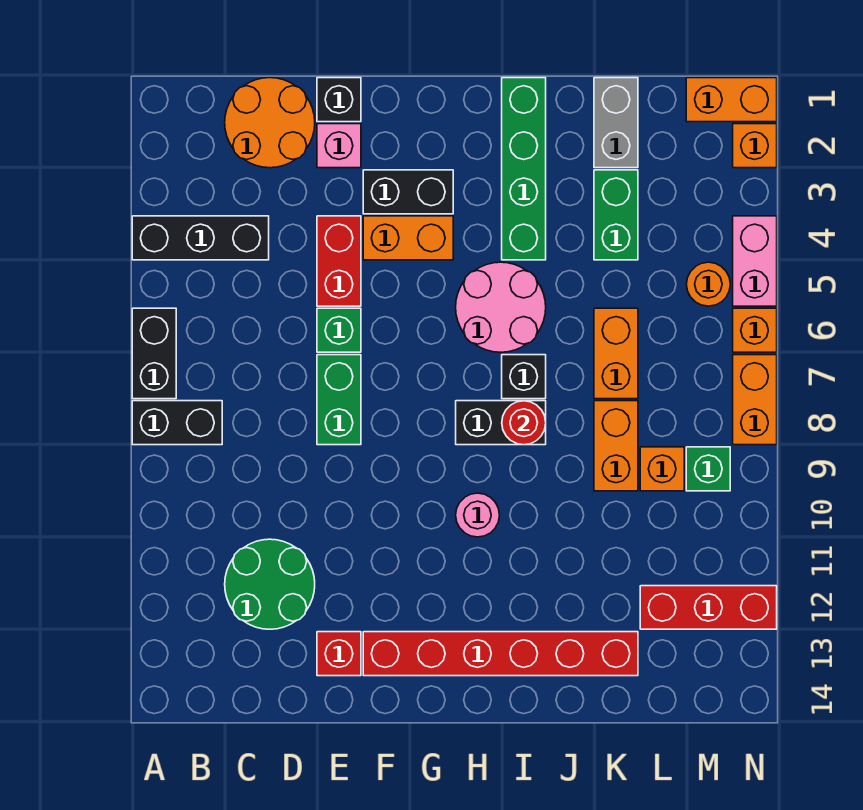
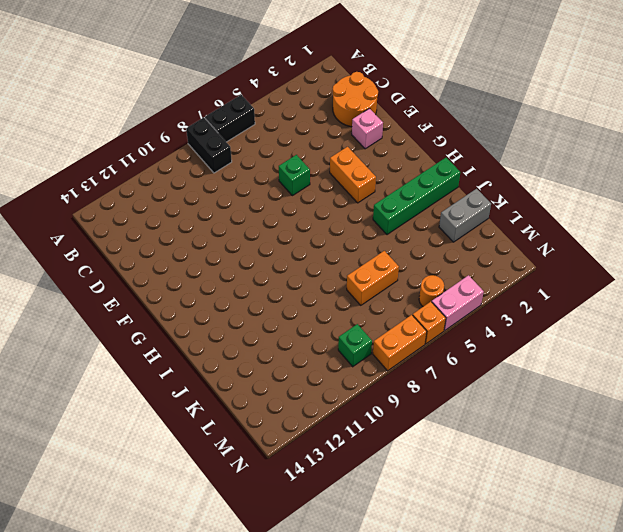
none -> black brick A4:C4 level 1
none -> green round brick C11:D12 level 1
none -> black brick E1 level 1
none -> red brick E4:E5 level 1

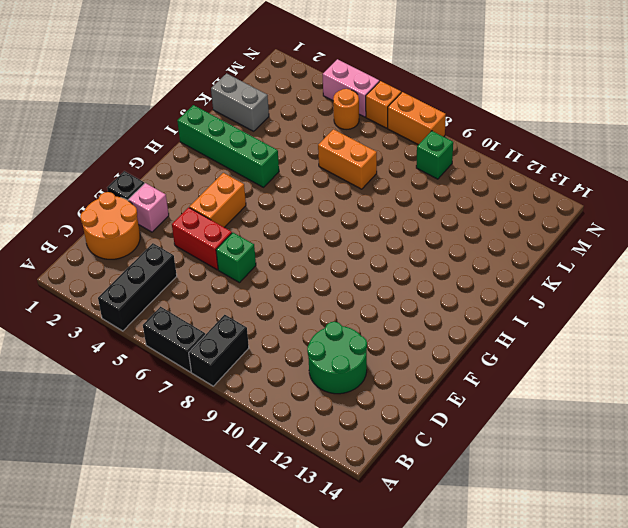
none -> green brick E7:E8 level 1
none -> red brick E13 level 1
none -> black brick F3:G3 level 1
none -> red brick F13:K13 level 1

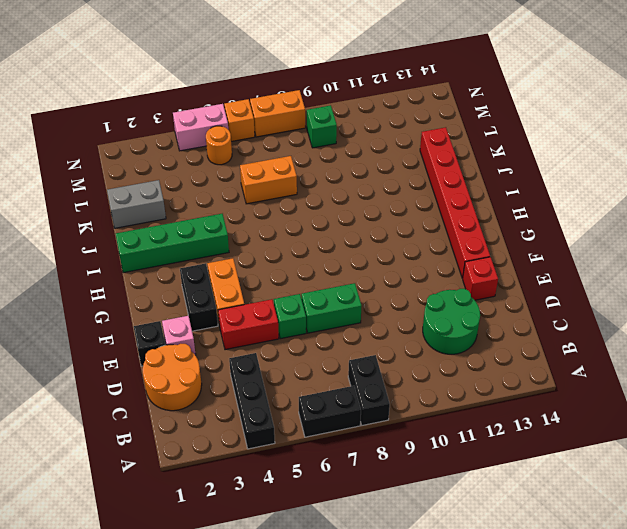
none -> pink round brick H5:I6 level 1
none -> black brick H8:I8 level 1
none -> pink round brick H10 level 1
none -> black brick I7 level 1

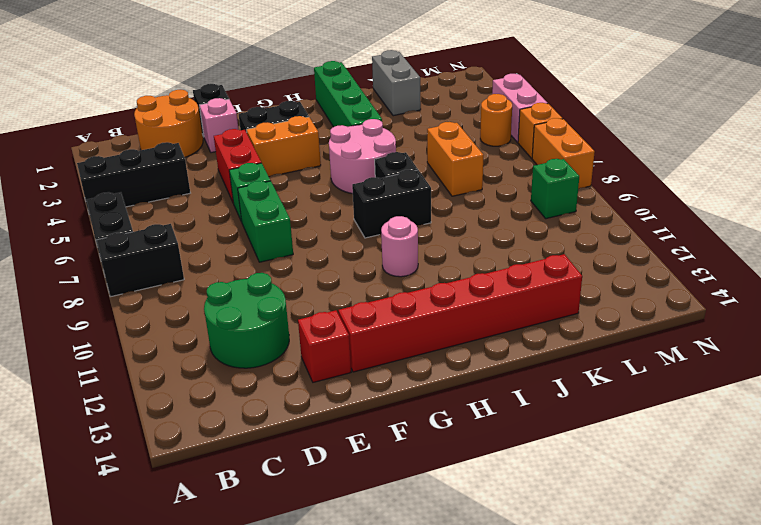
none -> green brick K3:K4 level 1
none -> orange brick K8:K9 level 1
none -> orange brick L9 level 1
none -> red brick L12:N12 level 1

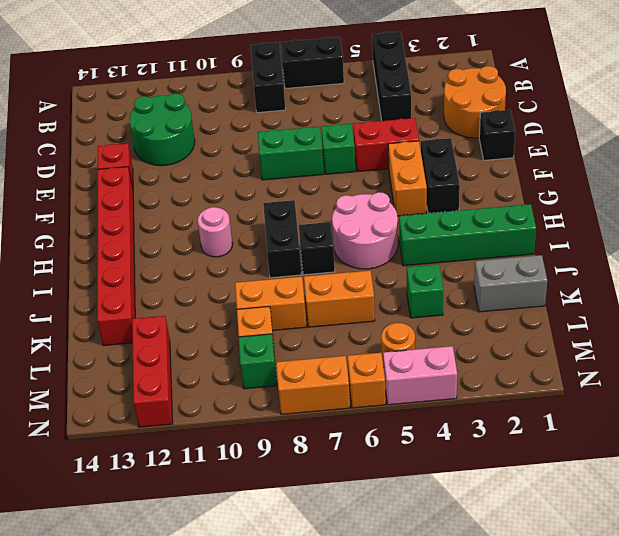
green brick K4 level 1 -> green brick K3:K4 level 1
none -> pink brick E2 level 1
none -> orange brick M1:N1 level 1
none -> orange brick N2 level 1
none -> red round brick I8 level 2

